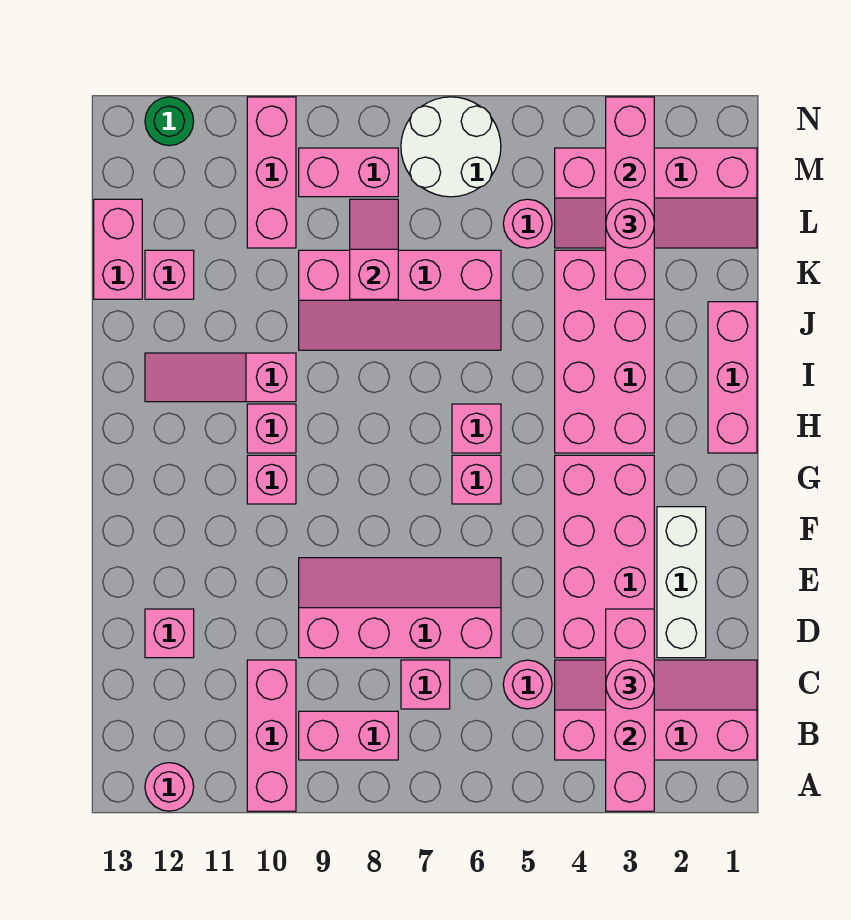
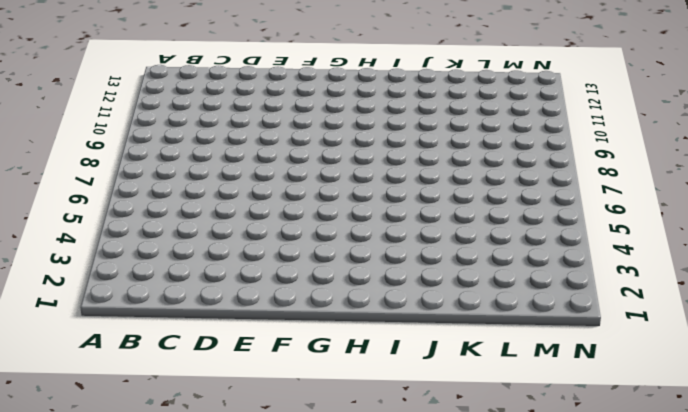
none -> pink brick A10:C10 level 1
none -> pink round brick A12 level 1
none -> pink slope B1:C4 level 1 top B
none -> pink brick B8:B9 level 1

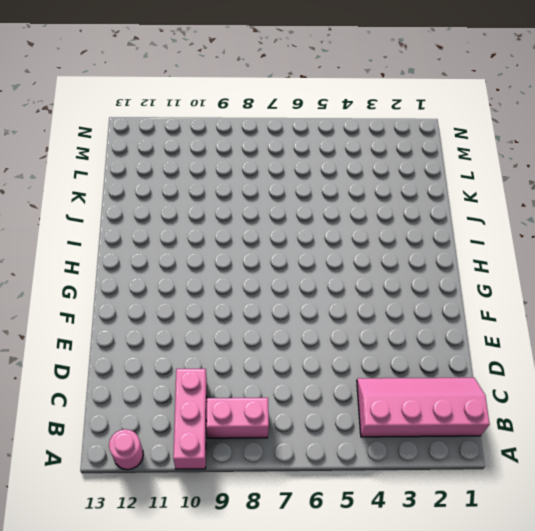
none -> pink round brick C5 level 1
none -> pink brick C7 level 1
none -> white brick D2:F2 level 1
none -> pink brick D3:G4 level 1

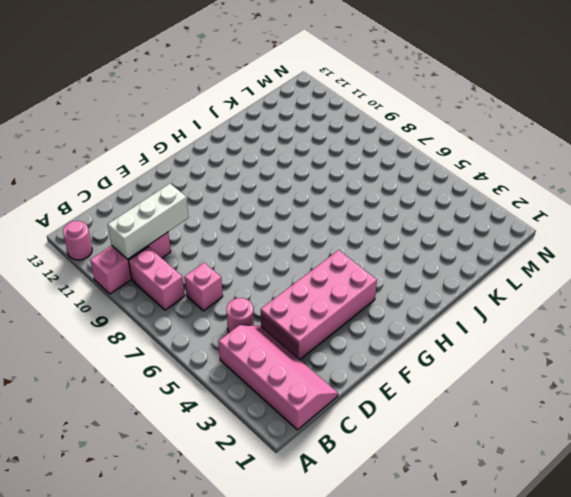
white brick B10:D10 level 2 -> white brick D2:F2 level 1
none -> pink slope D6:E9 level 1 top D
none -> pink brick D12 level 1
none -> pink brick G6 level 1
none -> pink brick G10 level 1

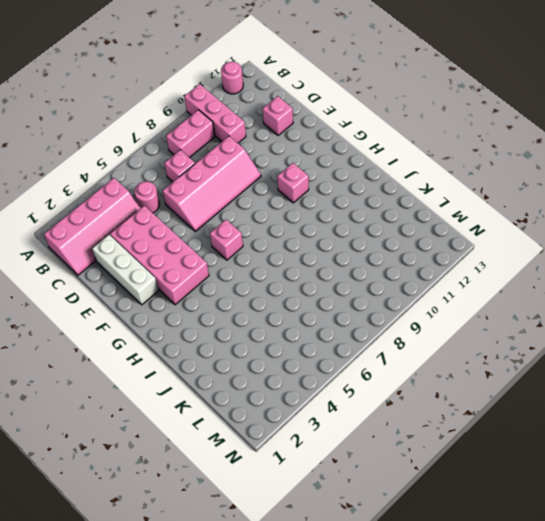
none -> pink brick H1:J1 level 1
none -> pink brick H3:K4 level 1
none -> pink brick H6 level 1
none -> pink brick H10 level 1

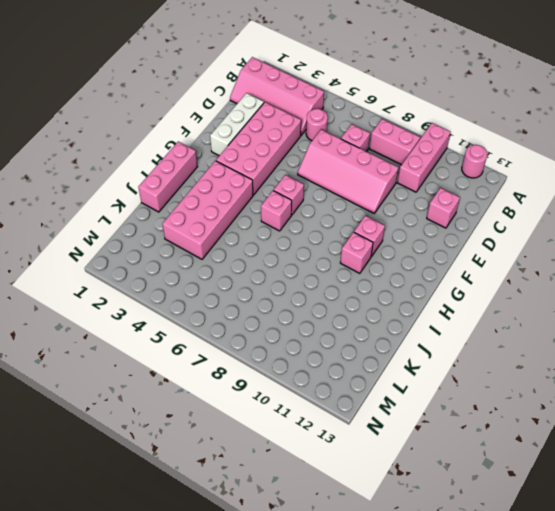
none -> pink slope I10:I12 level 1 top 10
none -> pink slope J6:K9 level 1 top K
none -> pink brick K12 level 1
none -> pink brick K13:L13 level 1

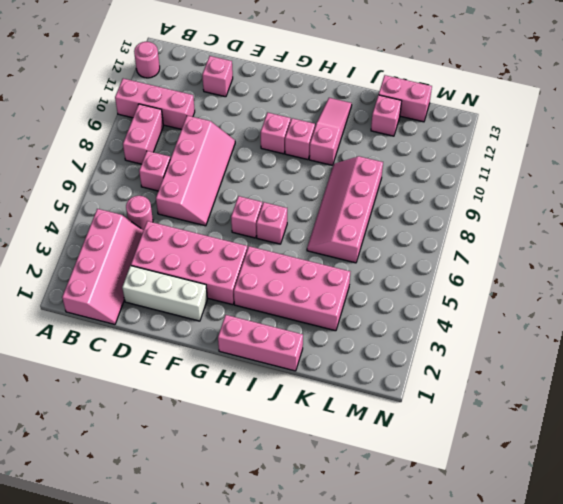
none -> pink slope L1:M4 level 1 top M
none -> pink round brick L5 level 1
none -> pink brick L10:N10 level 1
none -> white round brick M6:N7 level 1

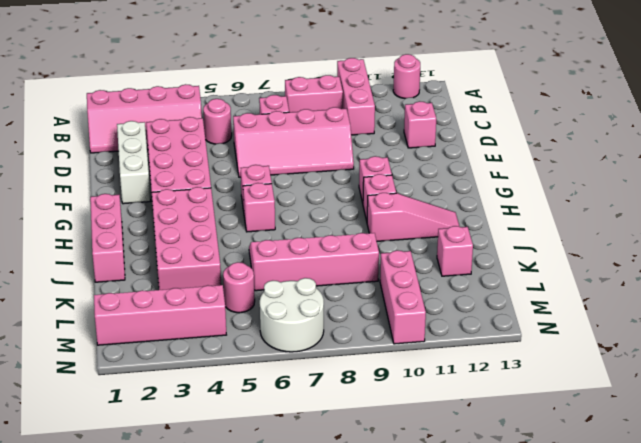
none -> pink brick K13:L13 level 1
none -> pink brick M8:M9 level 1
none -> green round brick N12 level 1
none -> pink brick A3:D3 level 2

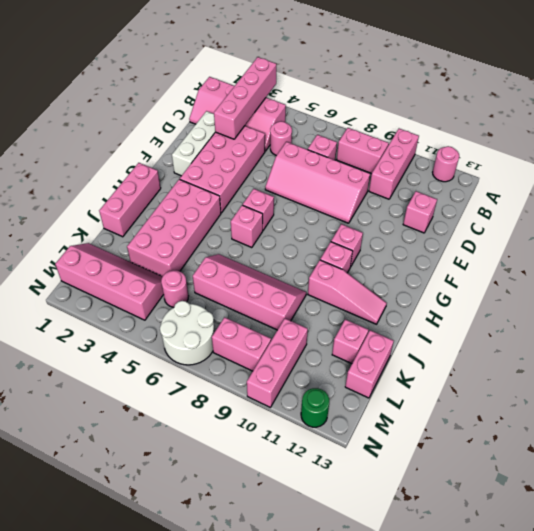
none -> pink brick K3:N3 level 2
none -> pink slope K8:L8 level 2 top K
none -> pink round brick C3 level 3
none -> pink round brick L3 level 3

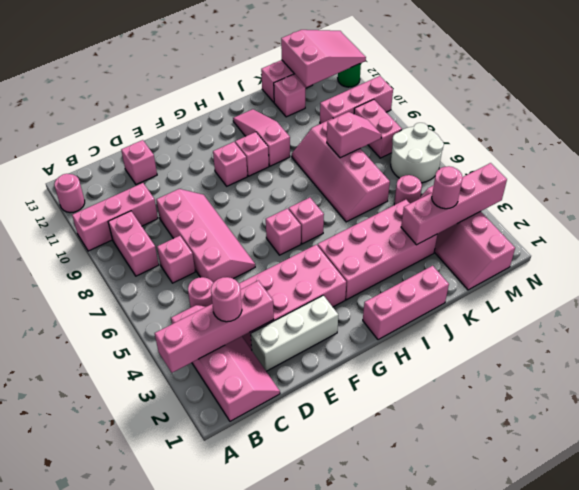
pink slope L12:N13 level 2 top L -> none

